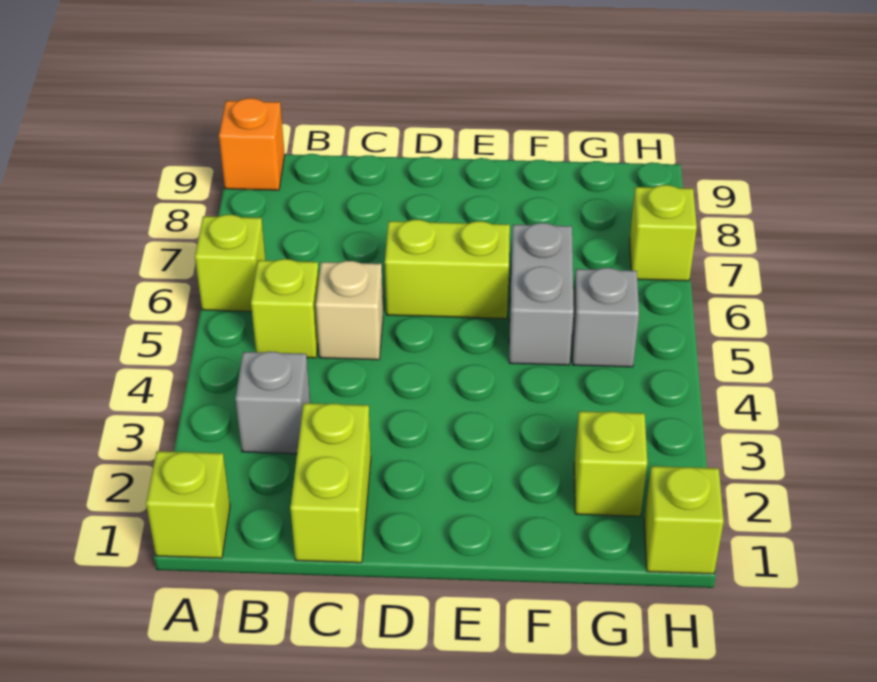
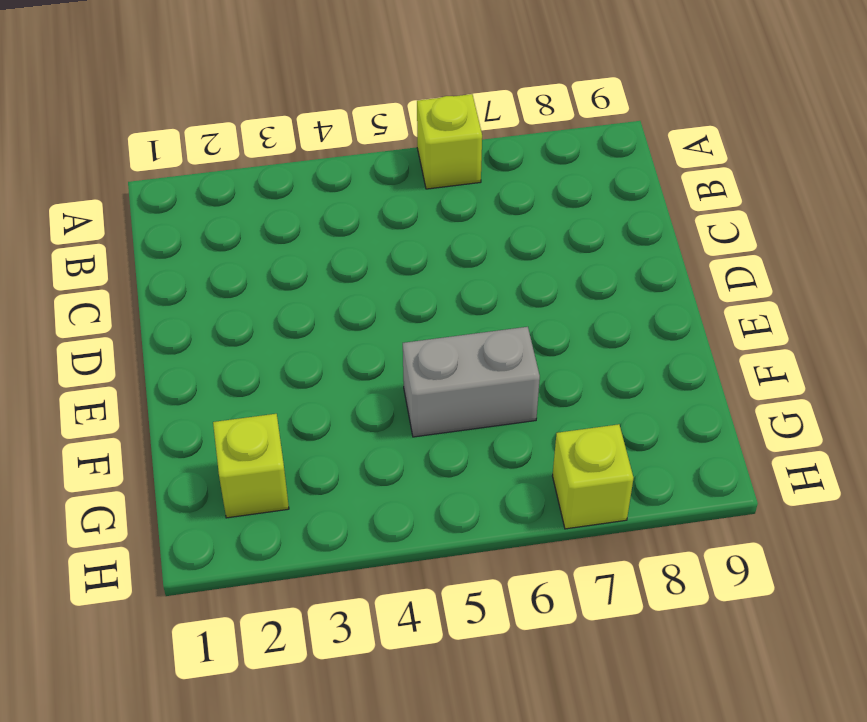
none -> lime brick A1 level 1
none -> orange brick A9 level 1
none -> grey brick B3 level 1

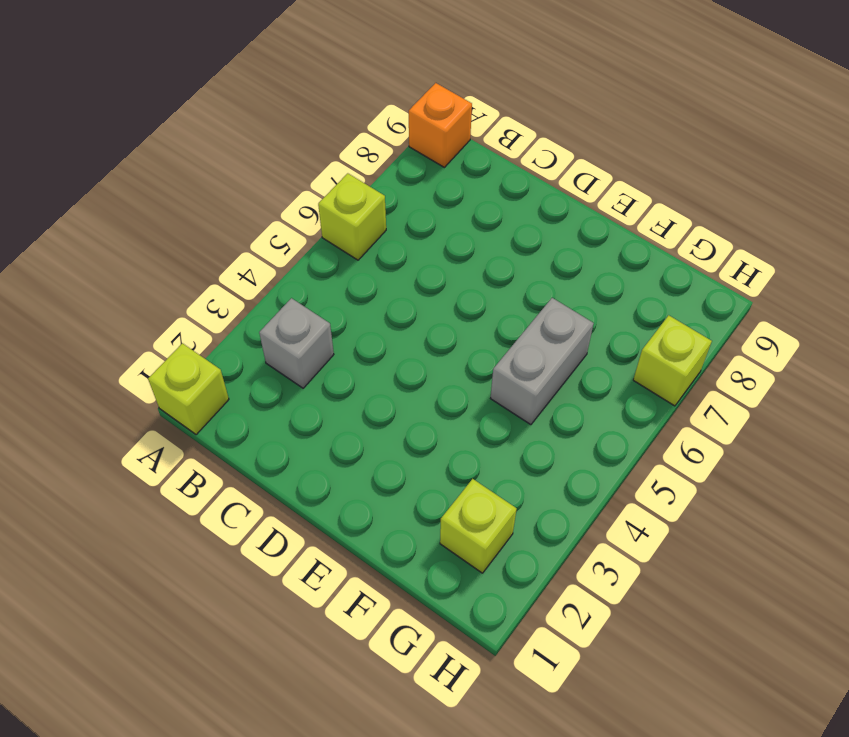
none -> lime brick B5 level 1
none -> lime brick C1:C2 level 1
none -> tan brick C5 level 1

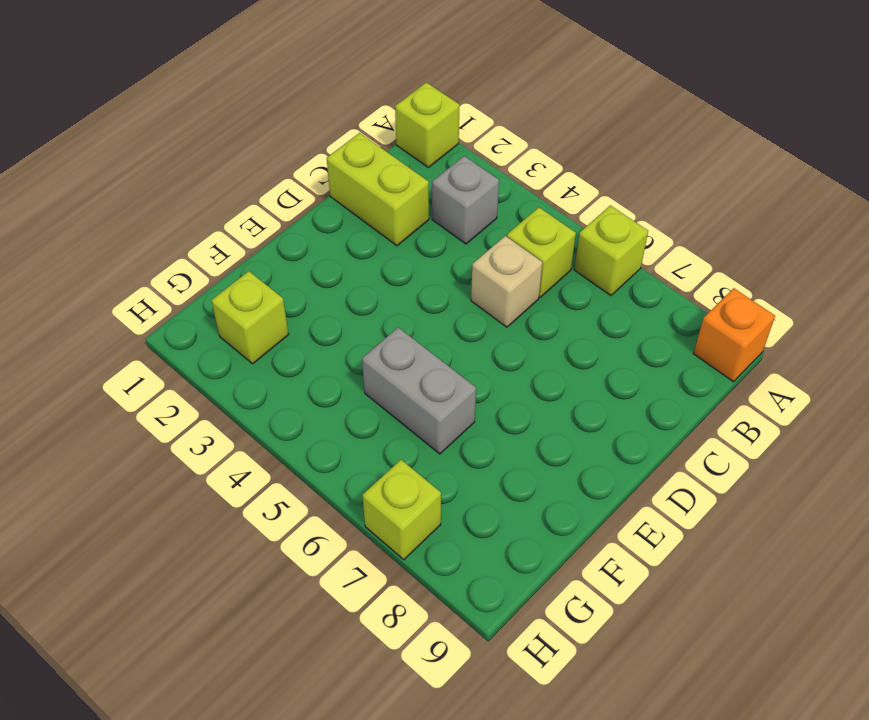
none -> lime brick D6:E6 level 1
none -> grey brick G5 level 1
none -> lime brick H1 level 1

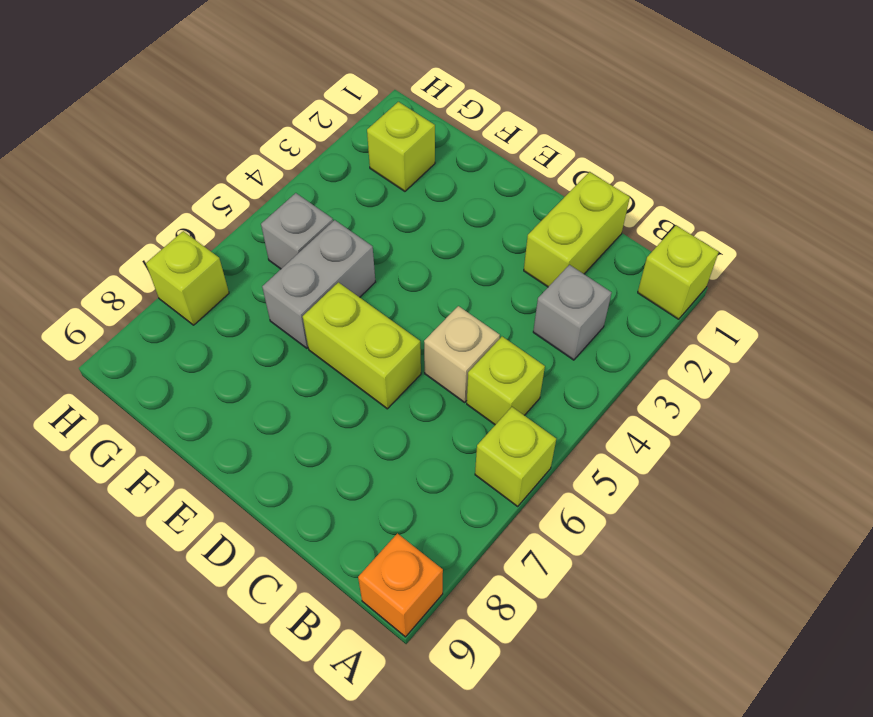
none -> lime brick H1 level 1

